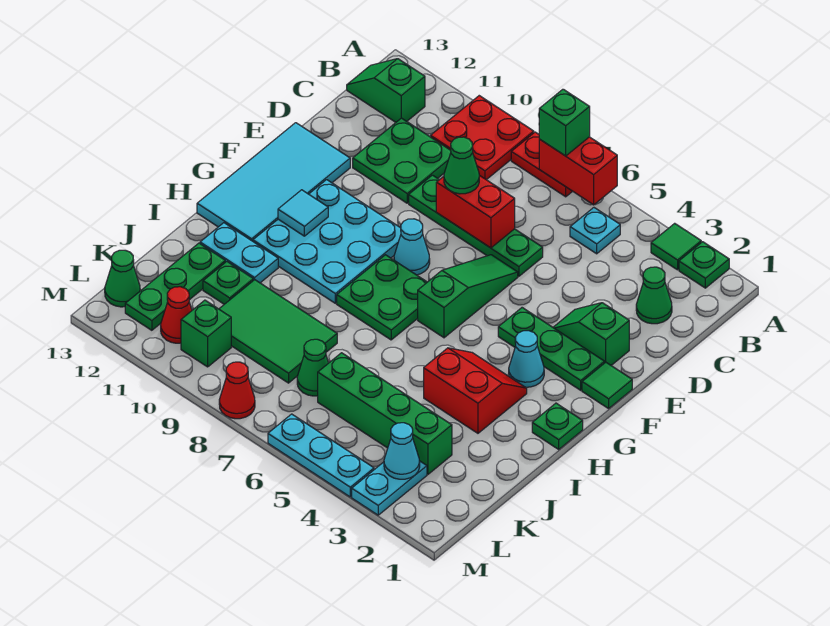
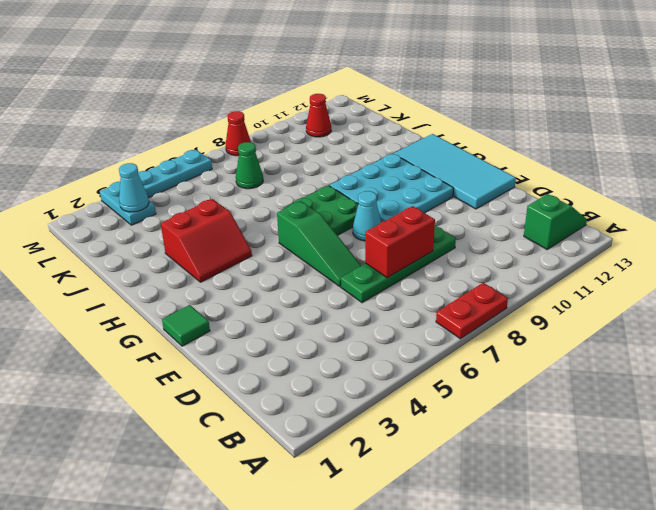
none -> green plate A2 level 1
none -> green tile A3 level 1
none -> red plate A9:B10 level 1
none -> cyan plate B5 level 1

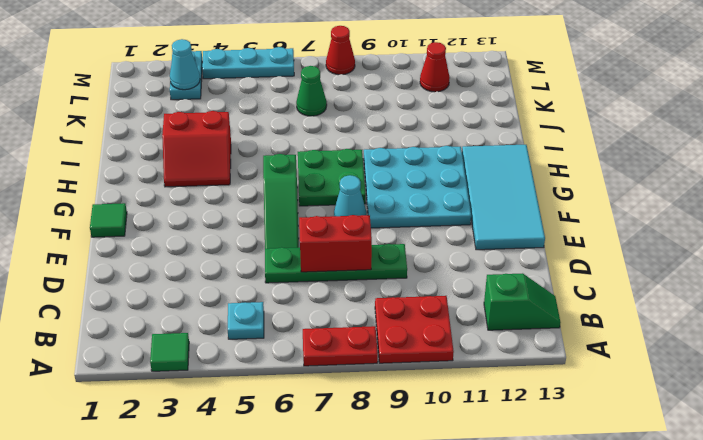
none -> green plate A2 level 1
none -> green cone C2 level 1
none -> green plate C10:D11 level 1
none -> green slope E2:E3 level 1 top 2

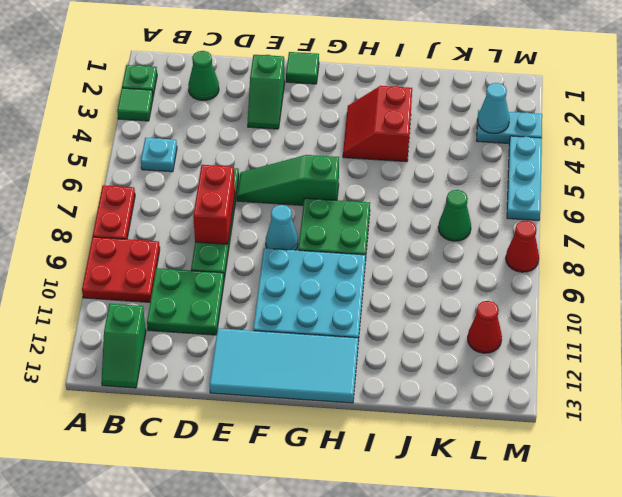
none -> green plate F2:F4 level 1
none -> cyan cone G3 level 1
none -> green plate H1 level 1
none -> cyan plate I11:I12 level 1

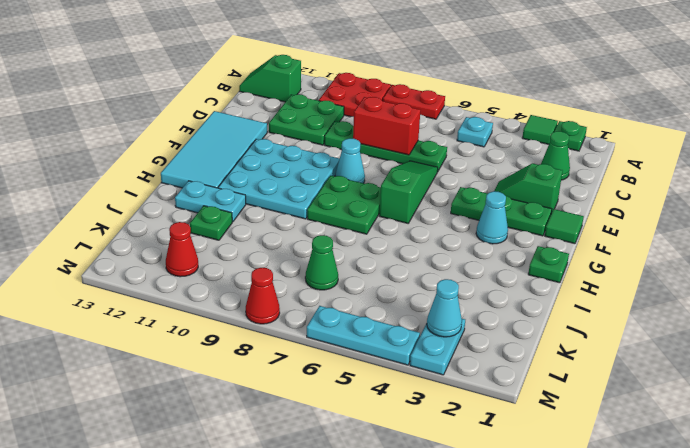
none -> red slope H3:I4 level 1 top I
none -> green tile J8:K10 level 1
none -> green plate J12:L12 level 1
none -> green brick K3:K6 level 1

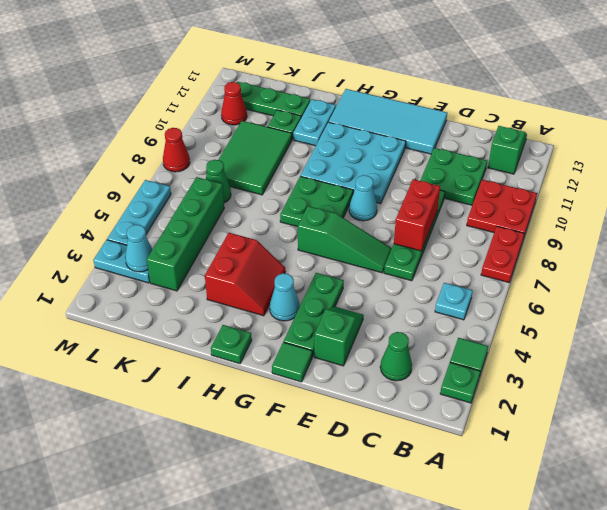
none -> green brick L10 level 1
none -> green cone L13 level 1
none -> red brick A6:A7 level 2
none -> cyan tile G11 level 2

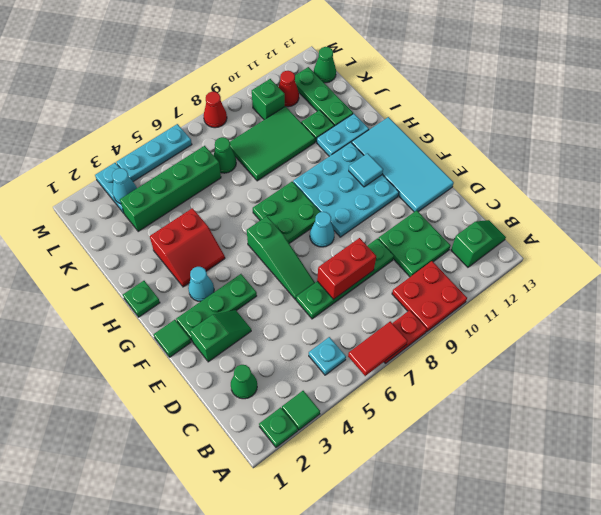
red tile A6:A7 level 2 -> red brick A6:A7 level 2
none -> green brick A7 level 3
none -> green cone D8 level 3

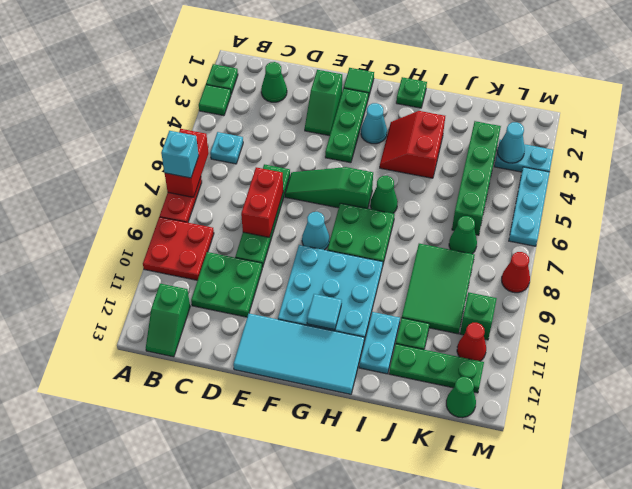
cyan brick A7 level 3 -> green brick A7 level 3
green cone H6 level 1 -> green cone D8 level 3

